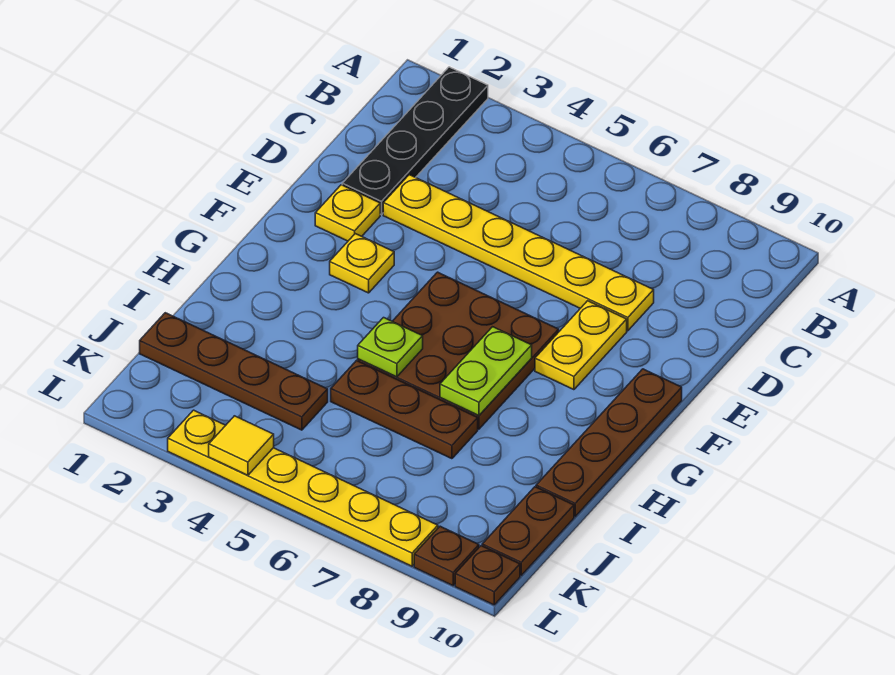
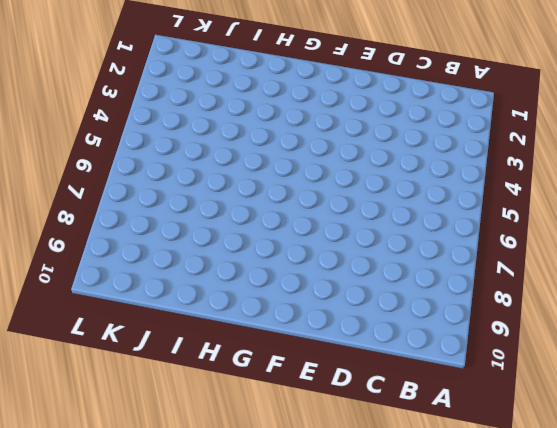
none -> black plate A2:D2 level 1
none -> yellow plate D3:D8 level 1
none -> yellow plate E2 level 1

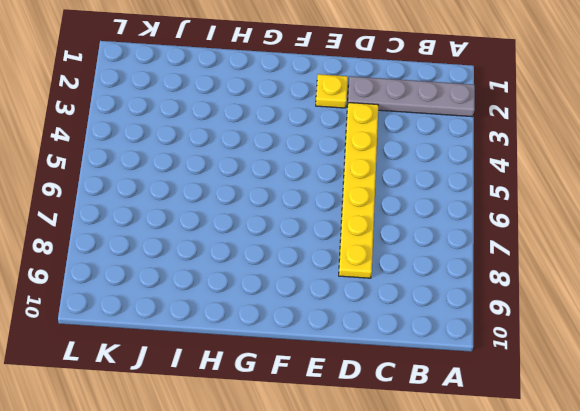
grey plate A2:D2 level 1 -> black plate A2:D2 level 1
none -> yellow plate E8:F8 level 1
none -> yellow plate F3 level 1
none -> brown plate F5:H7 level 1

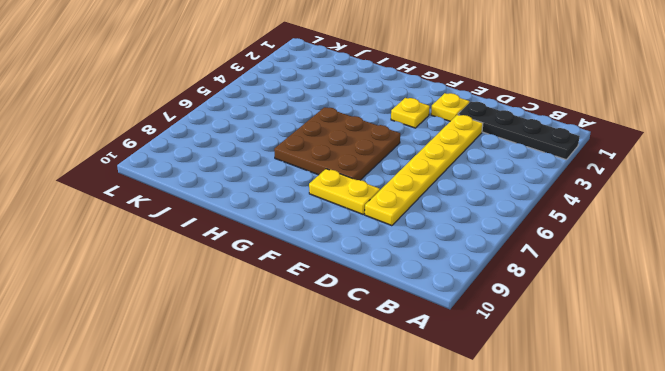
none -> brown plate F10:I10 level 1
none -> brown plate I5:I7 level 1
none -> brown plate J1:J4 level 1

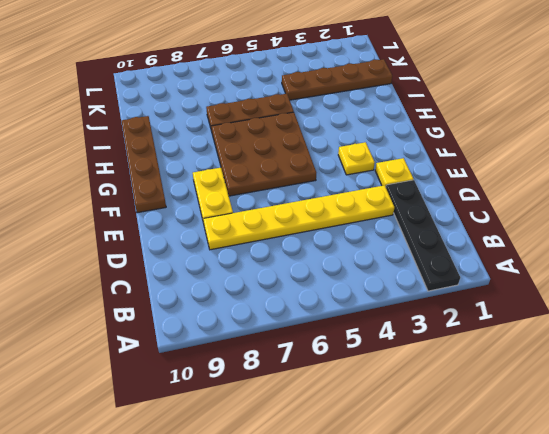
none -> brown plate J10:K10 level 1
none -> yellow plate L3:L8 level 1
none -> brown plate L9 level 1

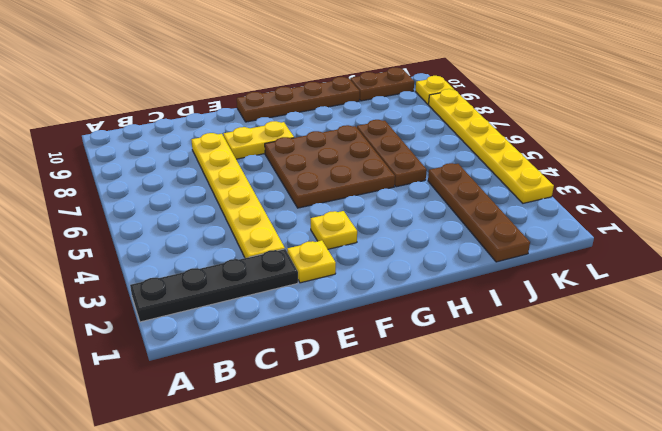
yellow plate L9 level 1 -> brown plate L9 level 1
none -> brown plate L10 level 1
none -> lime plate G7:H7 level 2
none -> lime plate H5 level 2

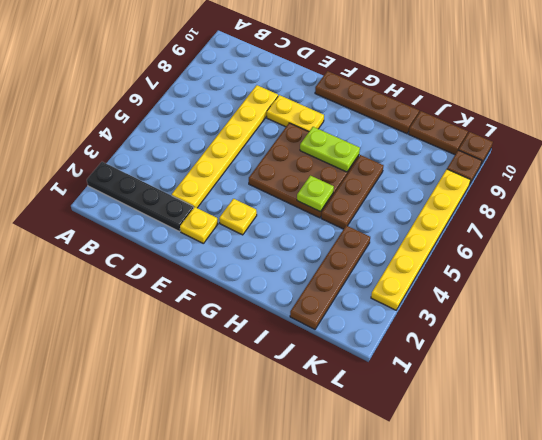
none -> yellow tile L4 level 2

